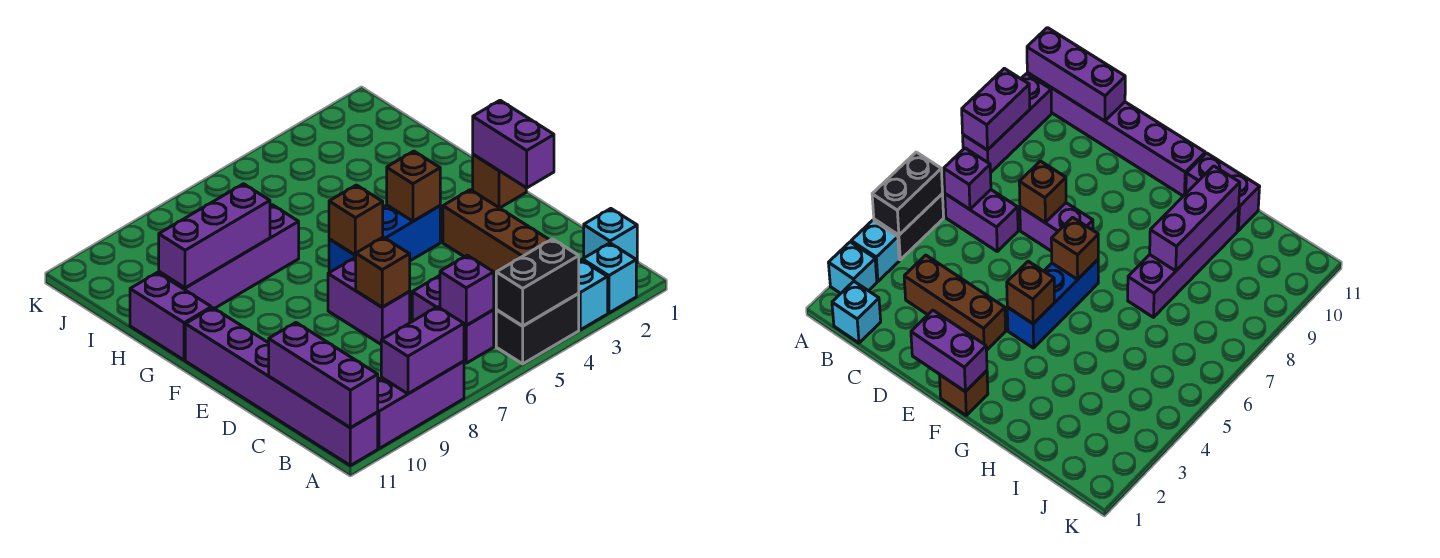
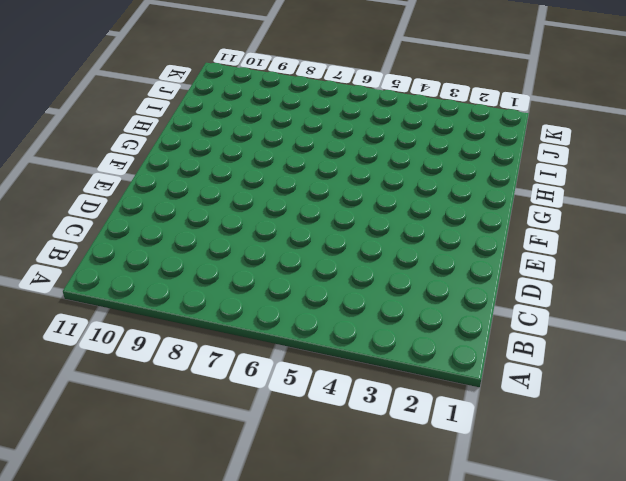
none -> cyan brick A2 level 1
none -> cyan brick A3 level 1
none -> black brick A4:A5 level 1

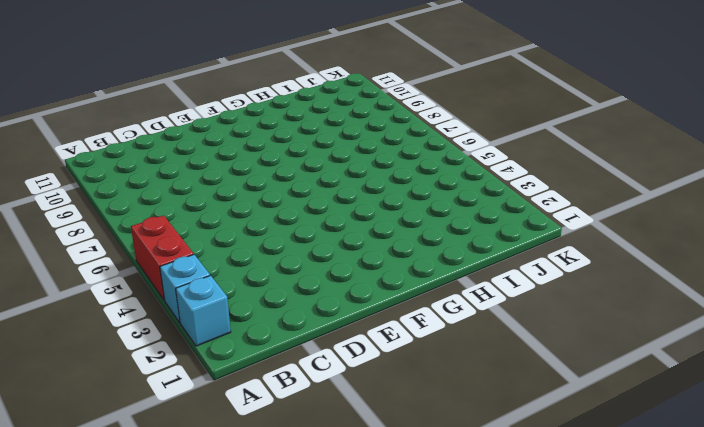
red brick A4:A5 level 1 -> black brick A4:A5 level 1
none -> purple brick A8:A10 level 1
none -> purple brick A11:F11 level 1
none -> cyan brick B1 level 1

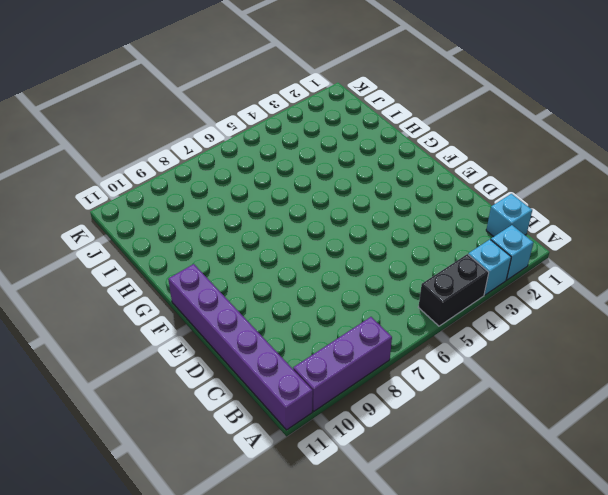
none -> purple brick B6:C6 level 1
none -> brown brick C3:E3 level 1
none -> purple brick D7:E7 level 1

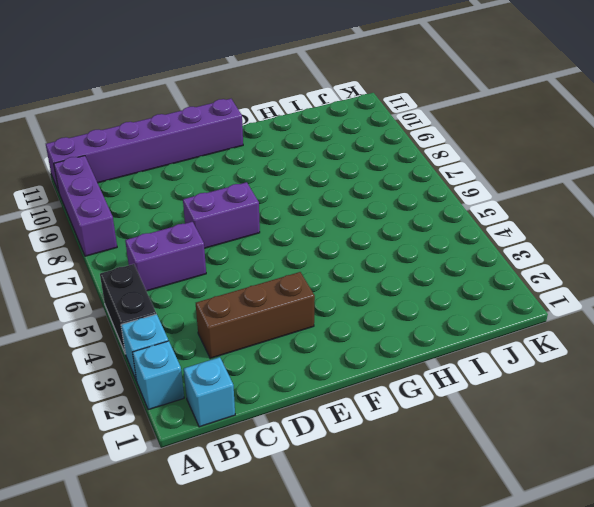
none -> brown brick F1 level 1
none -> blue brick F4:F6 level 1
none -> purple brick G11:H11 level 1

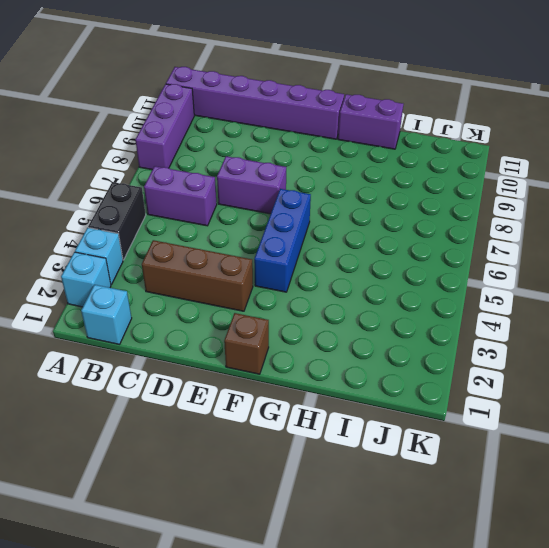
none -> purple brick H7:H10 level 1
none -> black brick A4:A5 level 2
none -> purple brick A8:A9 level 2

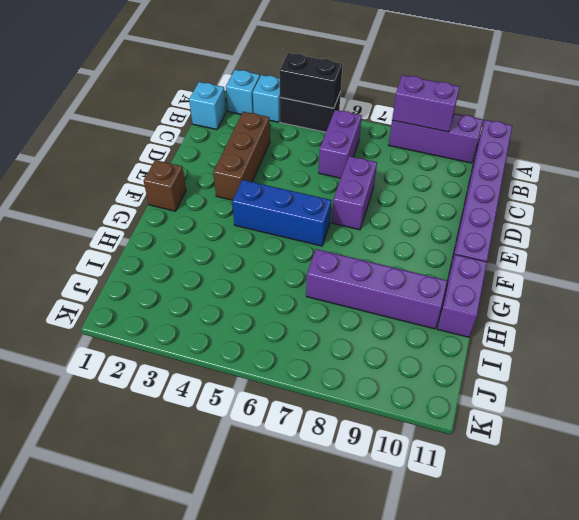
none -> purple brick A11:C11 level 2
none -> purple brick B6 level 2
none -> brown brick D7 level 2

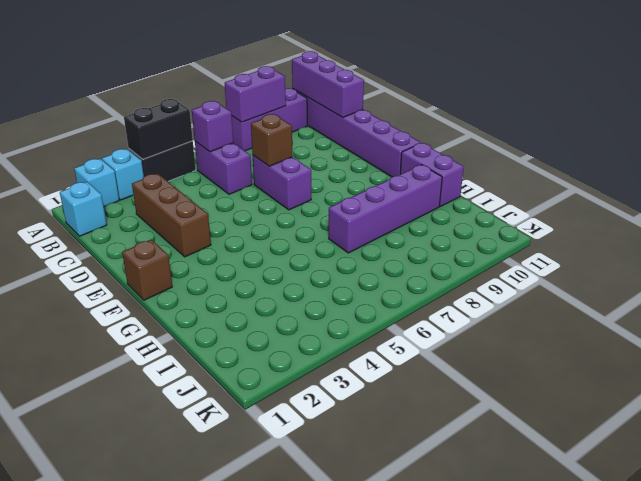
none -> blue brick F4:F6 level 1
none -> purple brick E1:F1 level 2
none -> brown brick F4 level 2

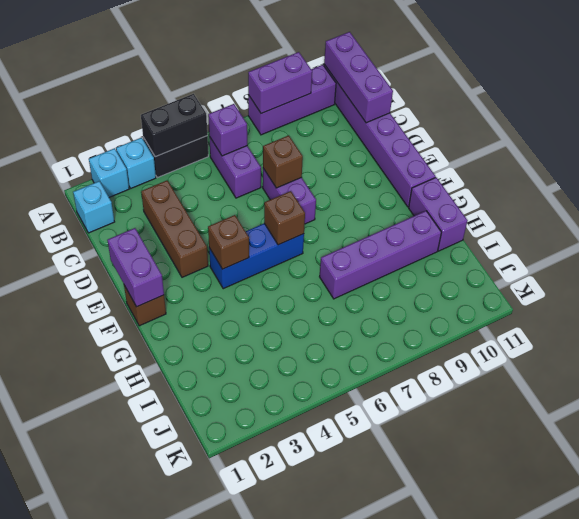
none -> purple brick H8:H10 level 2

